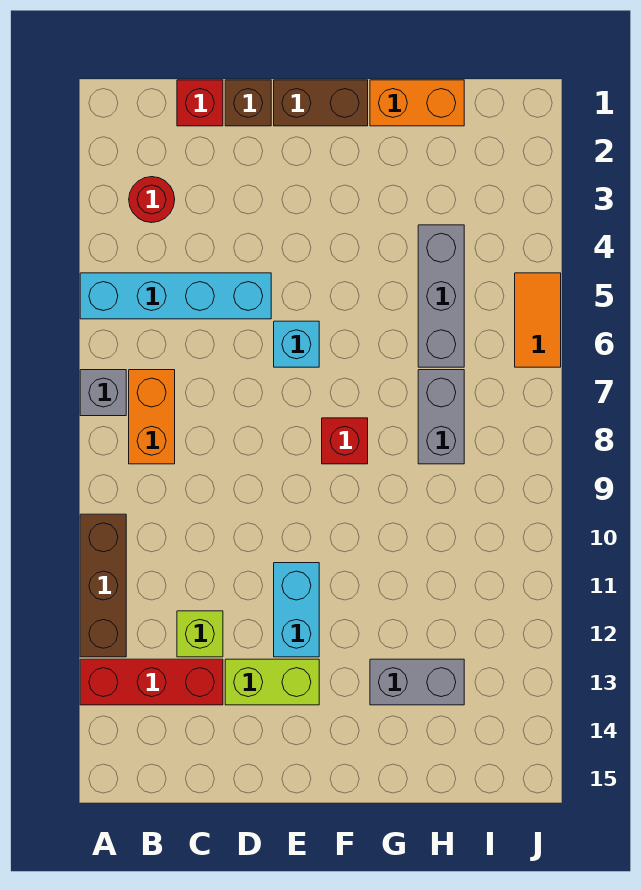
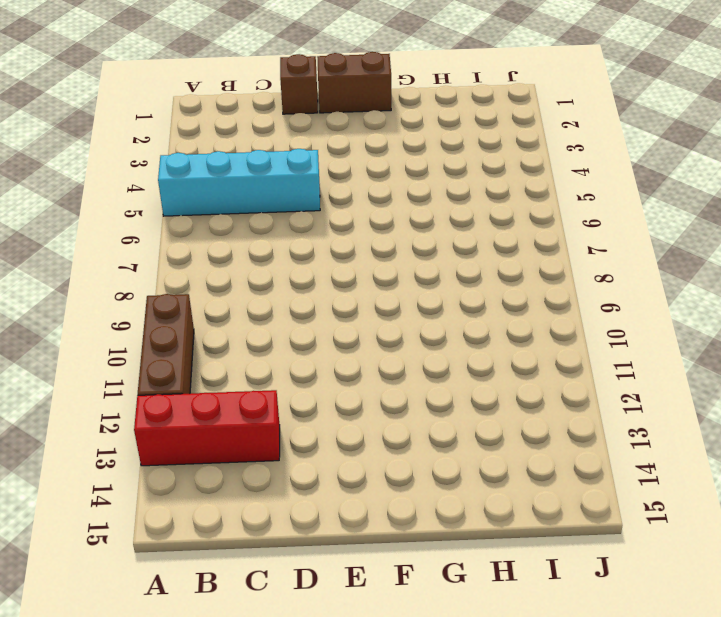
none -> grey brick A7 level 1
none -> red round brick B3 level 1
none -> orange brick B7:B8 level 1

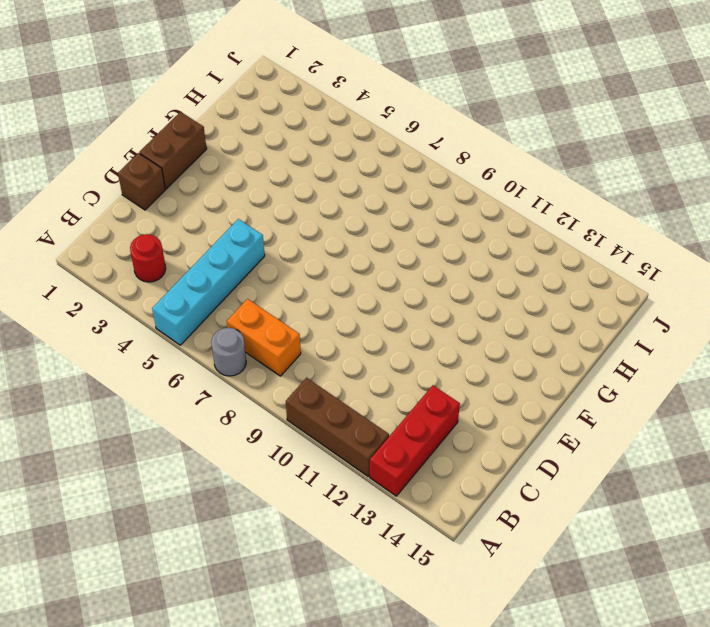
grey round brick A7 level 1 -> grey brick A7 level 1
none -> red brick C1 level 1
none -> lime brick C12 level 1
none -> lime brick D13:E13 level 1

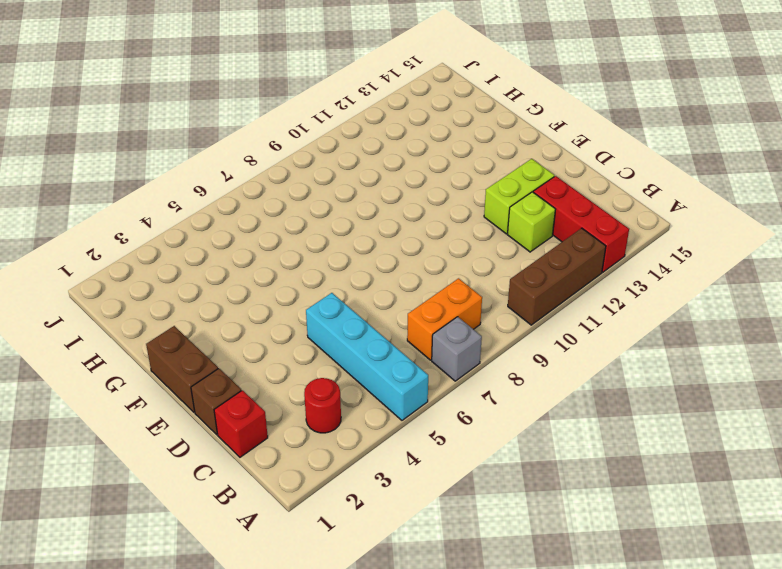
lime brick D12:D13 level 1 -> lime brick D13:E13 level 1
none -> cyan brick E6 level 1
none -> cyan brick E11:E12 level 1
none -> red brick F8 level 1

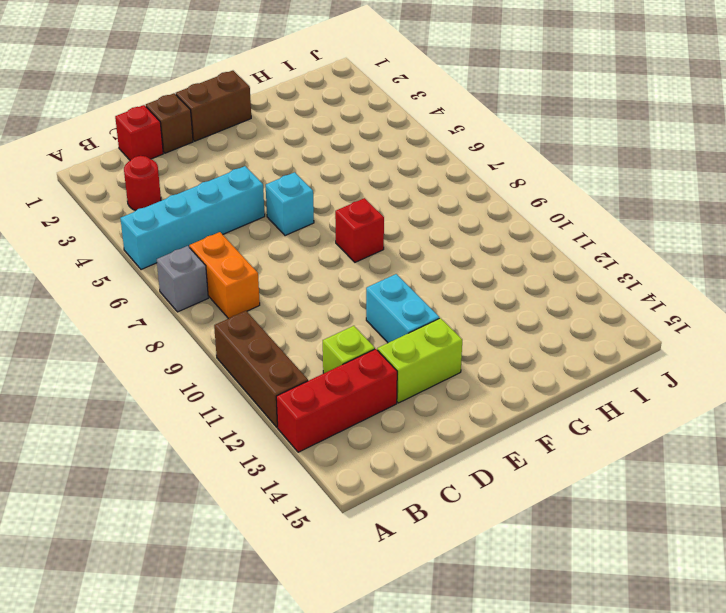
none -> orange brick G1:H1 level 1
none -> grey brick G13:H13 level 1
none -> grey brick H4:H6 level 1

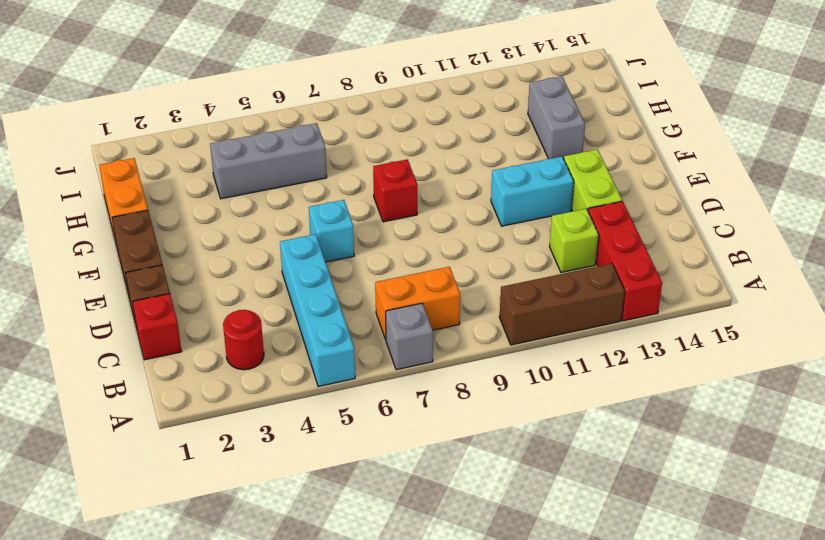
none -> grey brick H7:H8 level 1
none -> orange tile J5:J6 level 1

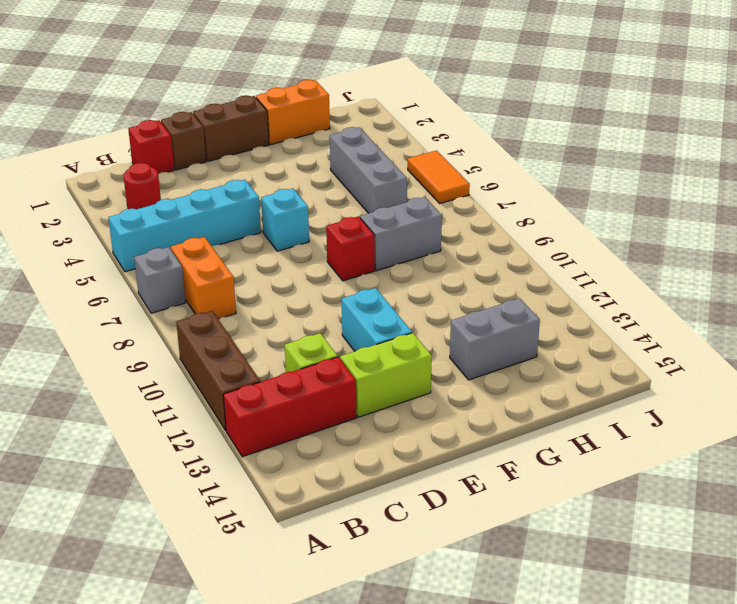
grey brick G8:H8 level 1 -> grey brick H7:H8 level 1

